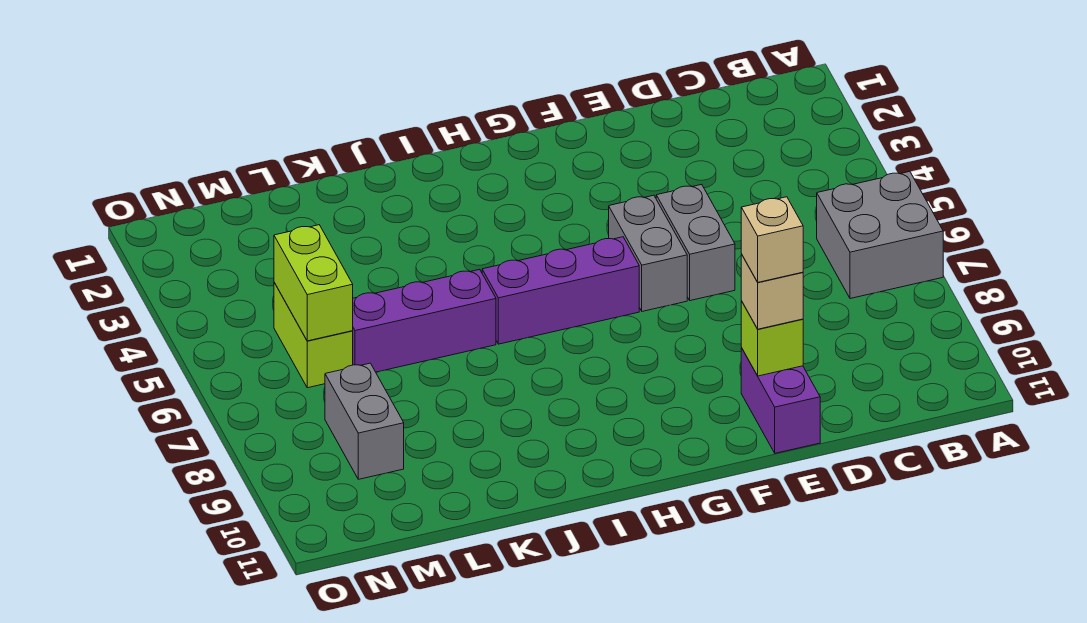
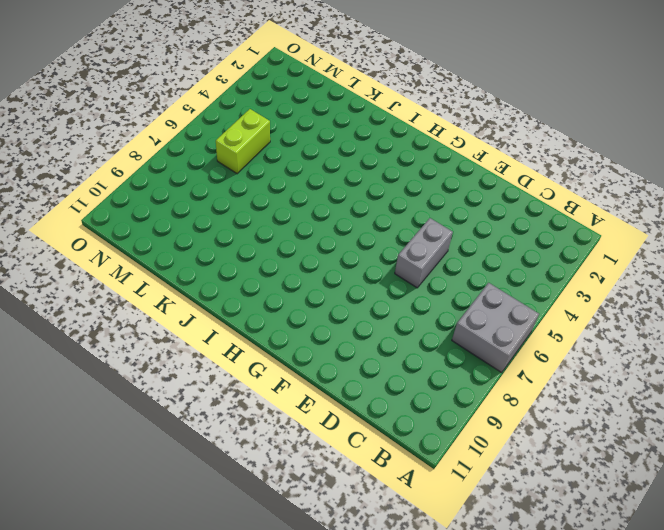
none -> purple brick E10:E11 level 1
none -> grey brick F5:F6 level 1
none -> purple brick G6:I6 level 1

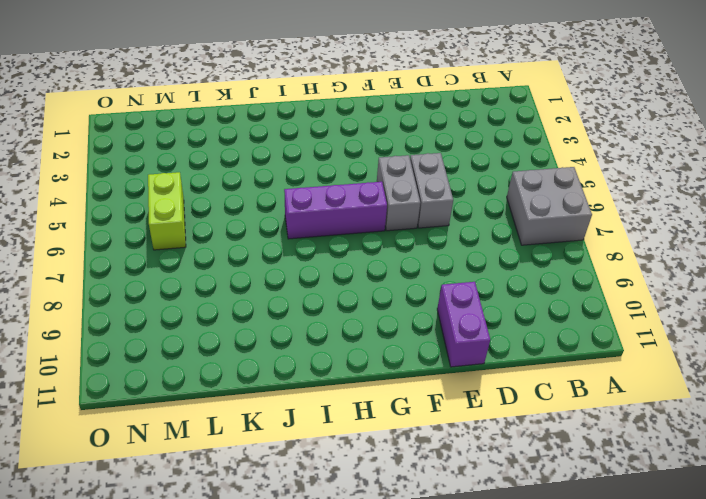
none -> purple brick J6:L6 level 1
none -> grey brick M8:M9 level 1
none -> lime brick E10 level 2

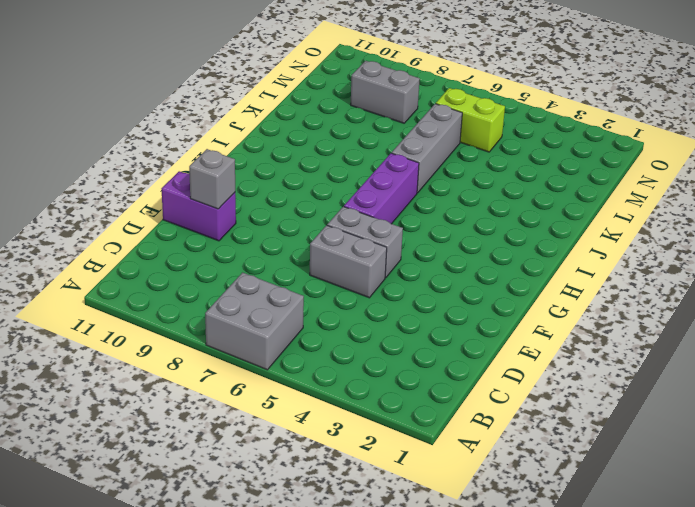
grey brick E10 level 2 -> lime brick E10 level 2
grey brick J6:L6 level 1 -> purple brick J6:L6 level 1
none -> lime brick M5:M6 level 2
none -> tan brick E10 level 3
none -> tan brick E10 level 4

